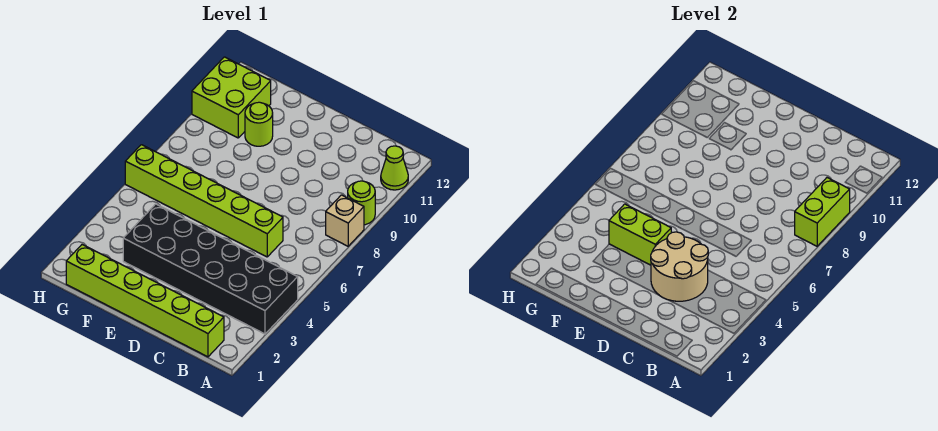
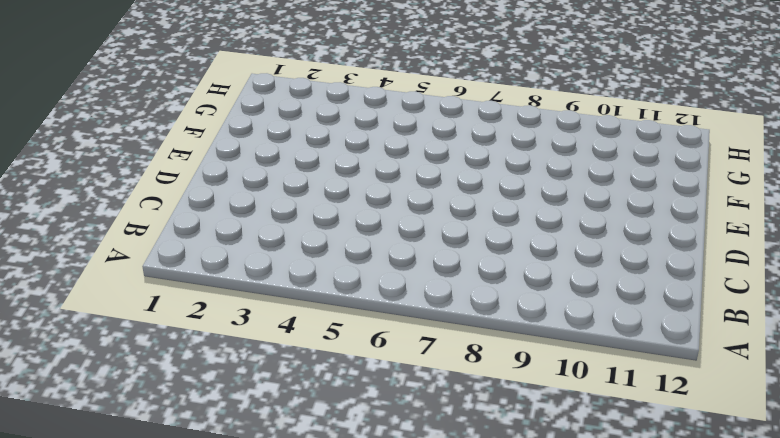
none -> black brick A3:F4 level 1
none -> tan brick A8 level 1

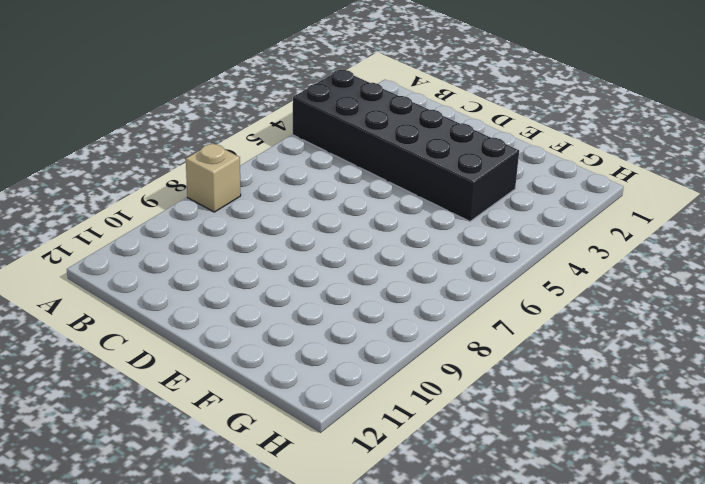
none -> lime round brick A9 level 1
none -> lime cone A11 level 1

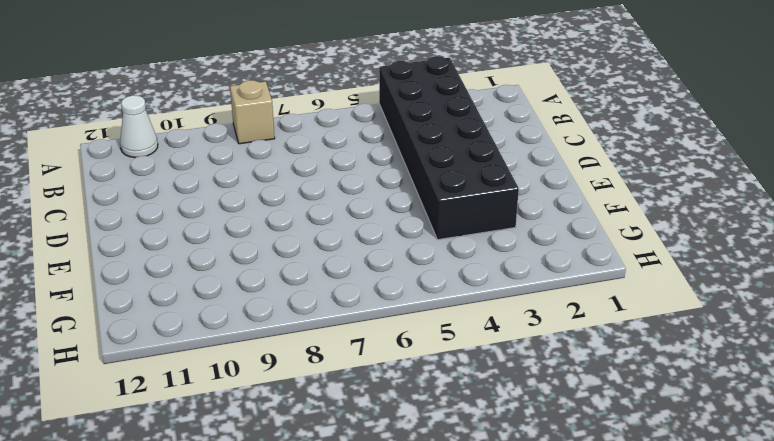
white cone A11 level 1 -> lime cone A11 level 1
none -> lime round brick A9 level 1
none -> lime brick B1:G1 level 1

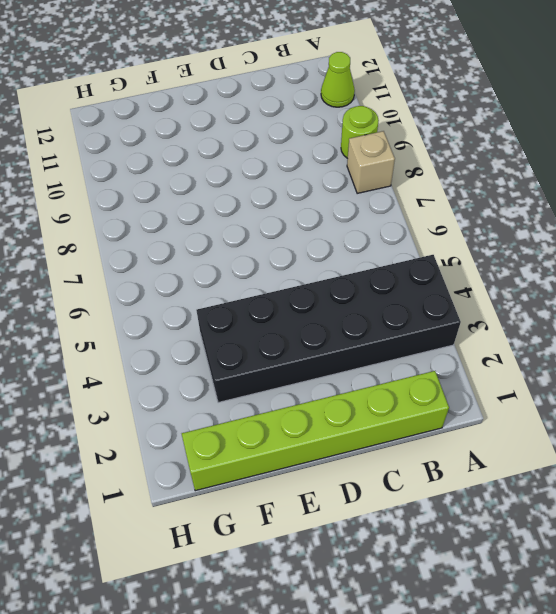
none -> lime brick C6:H6 level 1
none -> lime round brick F10 level 1

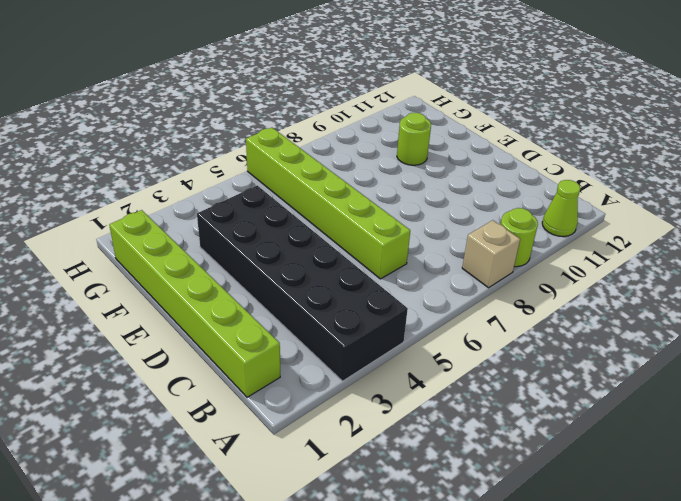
none -> lime brick G10:H11 level 1
none -> lime brick A8:A9 level 2

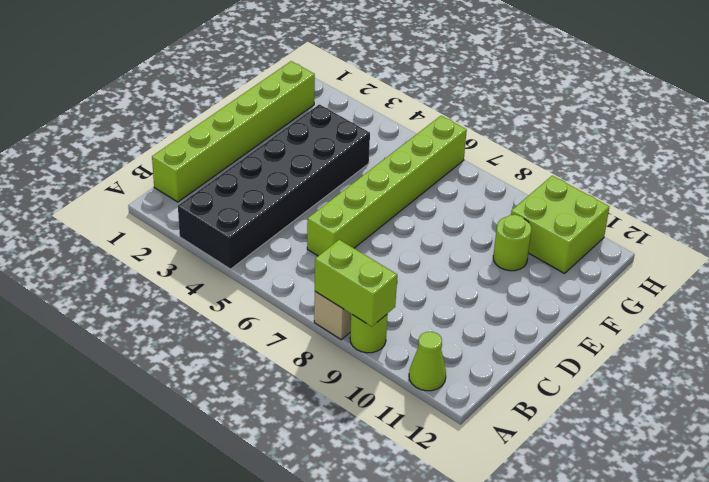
none -> tan round brick C3:D4 level 2
none -> lime brick E4:F4 level 2

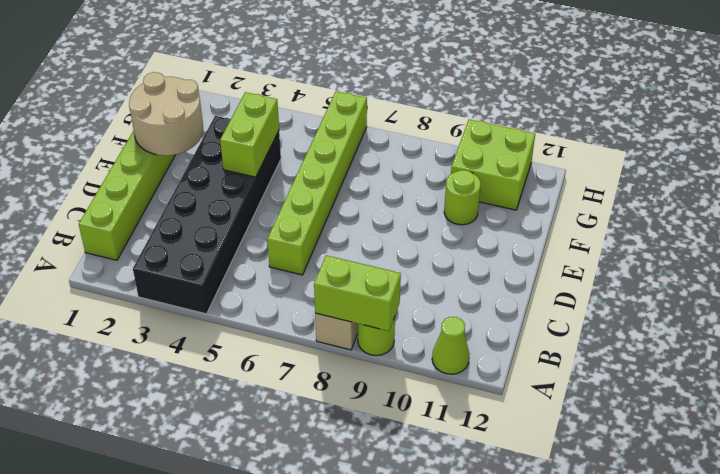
tan round brick E1:F2 level 2 -> tan round brick C3:D4 level 2

